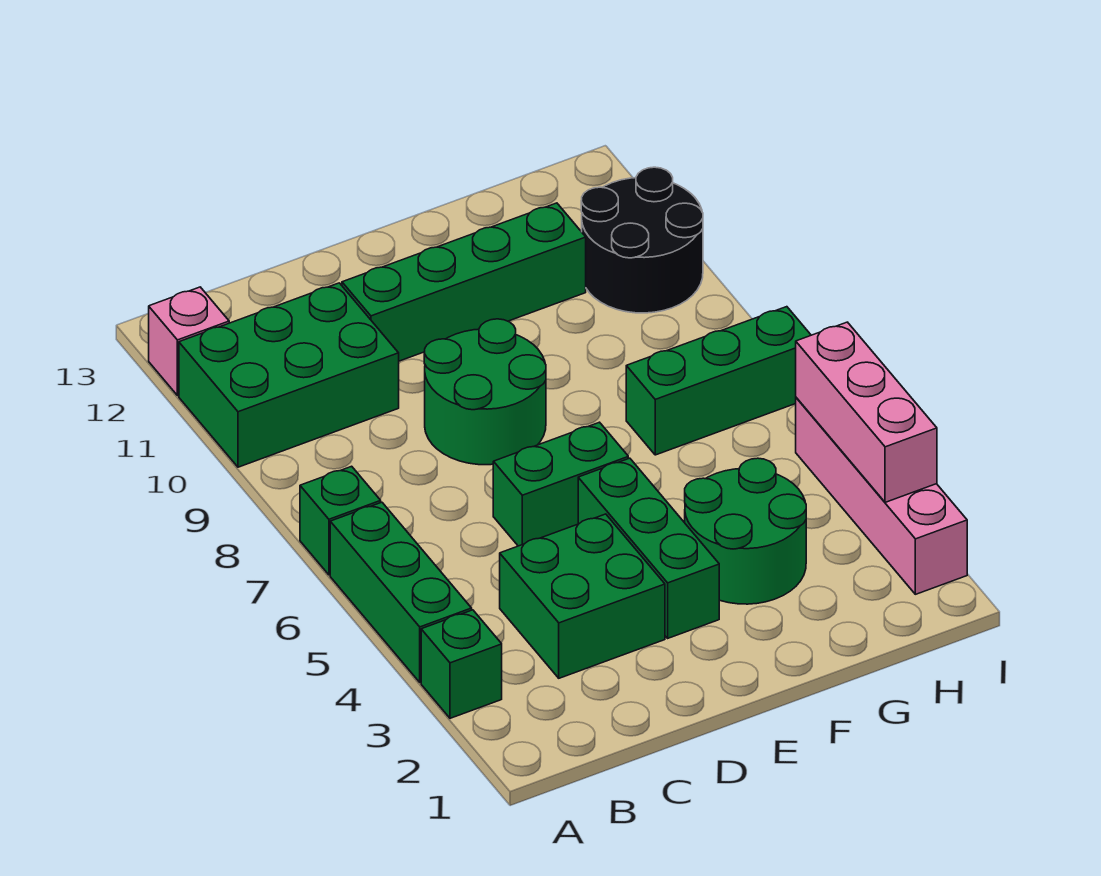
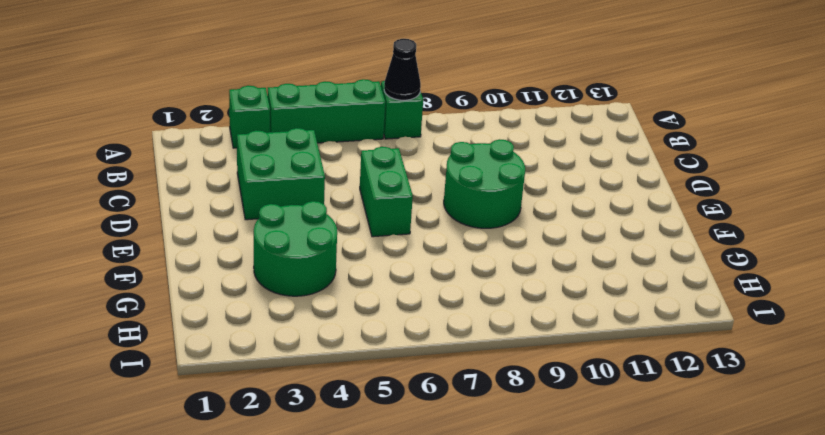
black cone A7 level 2 -> none
none -> green brick A10:C11 level 1
none -> pink brick A12 level 1
none -> green brick D11:G11 level 1

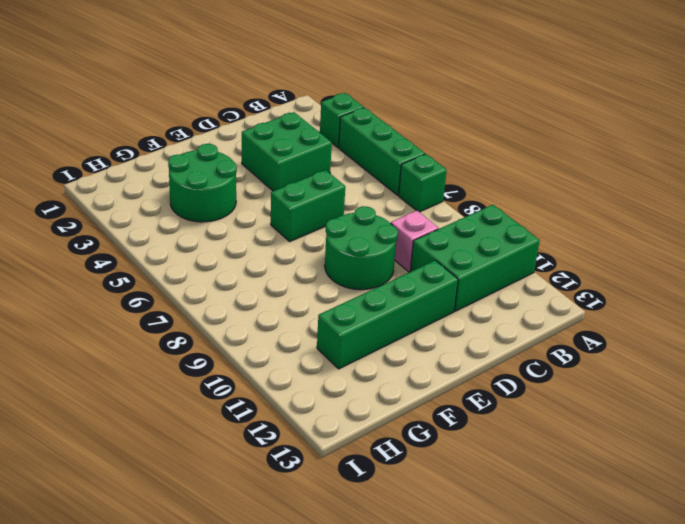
pink brick C9 level 1 -> pink brick A12 level 1
none -> green brick E3:E5 level 1
none -> green brick G7:I7 level 1
none -> black round brick H10:I11 level 1

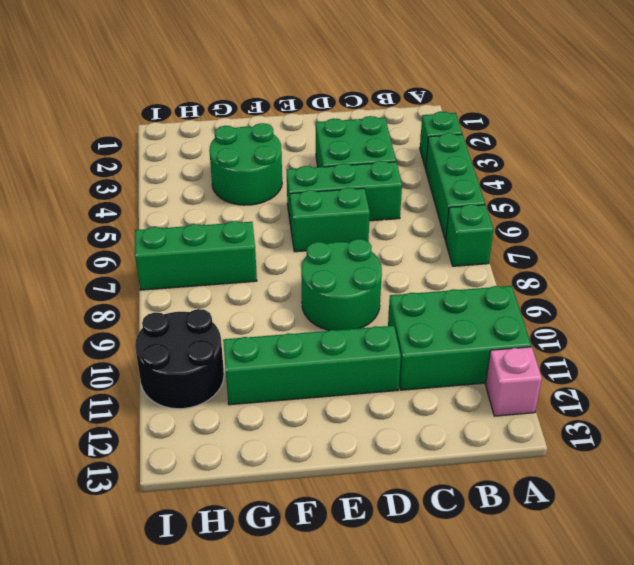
green brick C5:E5 level 1 -> green brick E3:E5 level 1
none -> pink brick I2:I5 level 1
none -> pink brick I3:I5 level 2

